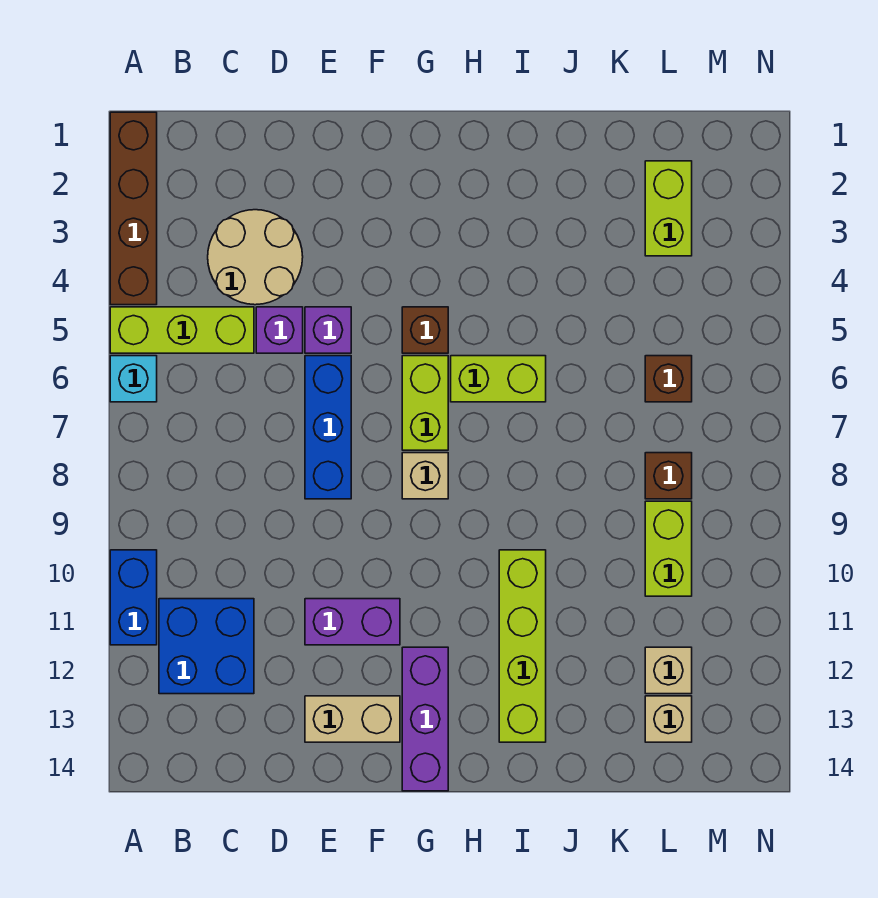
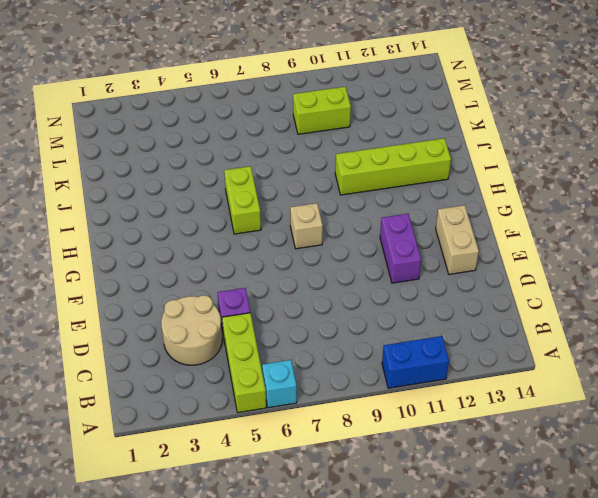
none -> brown brick A1:A4 level 1
none -> blue brick B11:C12 level 1
none -> purple brick E5 level 1

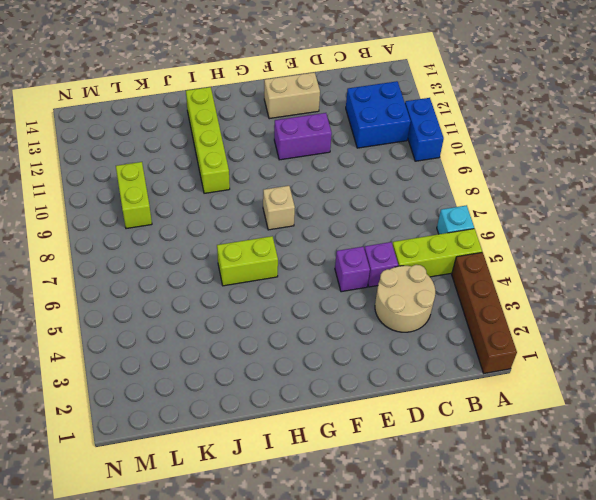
none -> blue brick E6:E8 level 1
none -> brown brick G5 level 1
none -> lime brick G6:G7 level 1

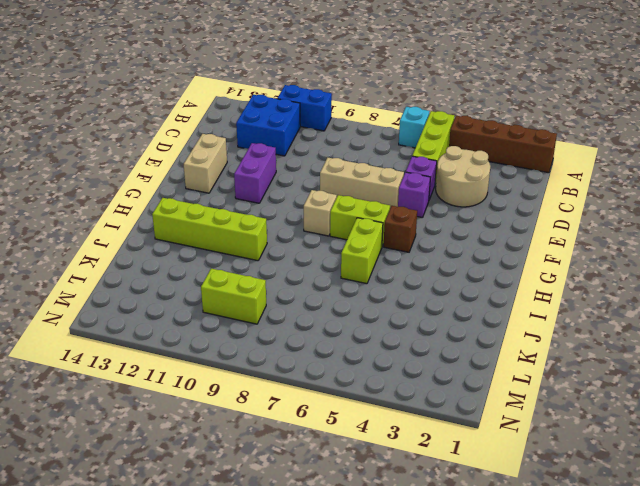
tan brick E6:E8 level 1 -> blue brick E6:E8 level 1
none -> purple brick G12:G14 level 1
none -> lime brick L2:L3 level 1
none -> brown brick L6 level 1

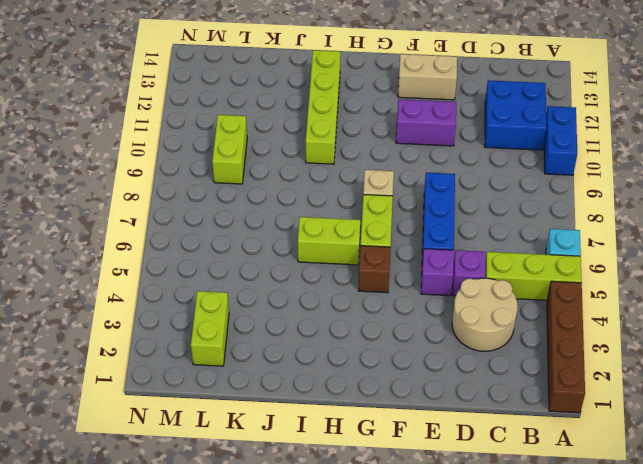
none -> purple brick G12:G14 level 1
none -> brown brick L6 level 1
none -> brown brick L8 level 1

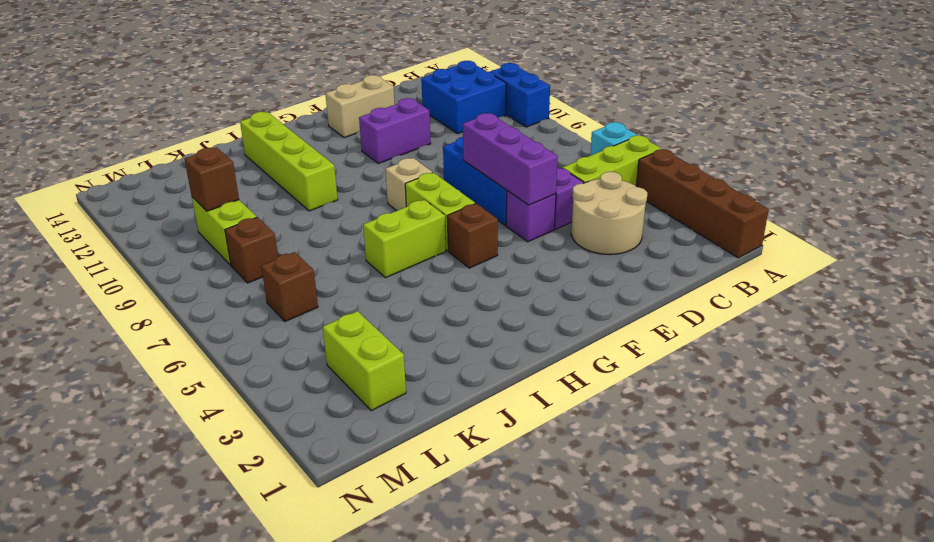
purple brick E5:E7 level 2 -> purple brick G12:G14 level 1
brown brick L10 level 2 -> none
none -> tan brick L12 level 1
none -> tan brick L13 level 1

